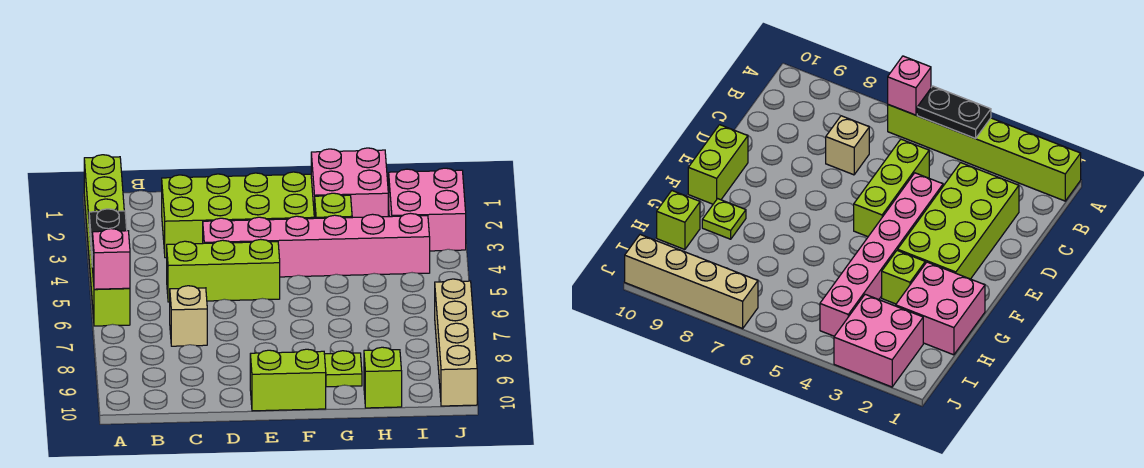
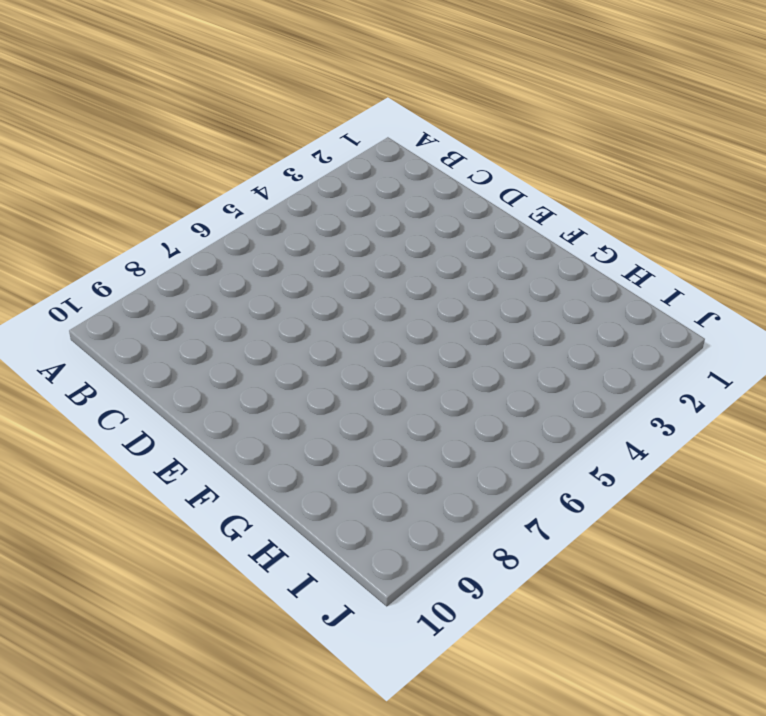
none -> lime brick A1:A6 level 1
none -> lime brick C2:F3 level 1
none -> lime brick C5:E5 level 1

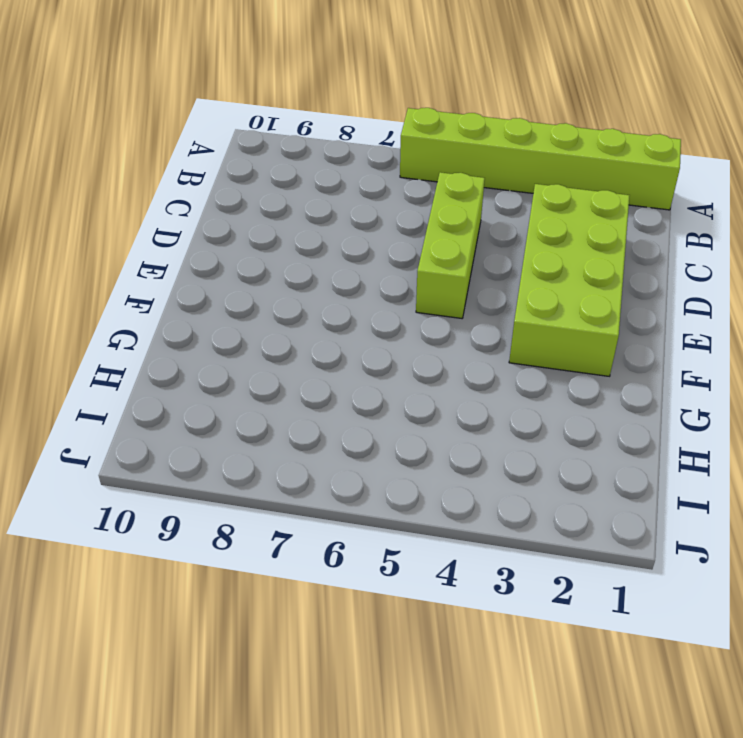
none -> tan brick C7 level 1
none -> pink brick D4:I4 level 1
none -> lime brick E10:F10 level 1

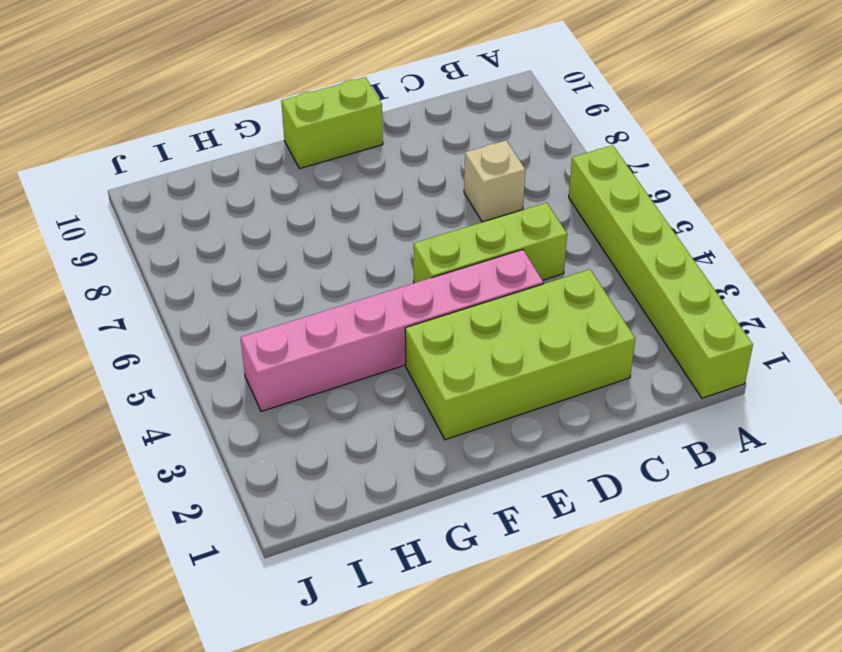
none -> pink brick G1:H2 level 1
none -> lime brick G3 level 1
none -> lime plate G9 level 1

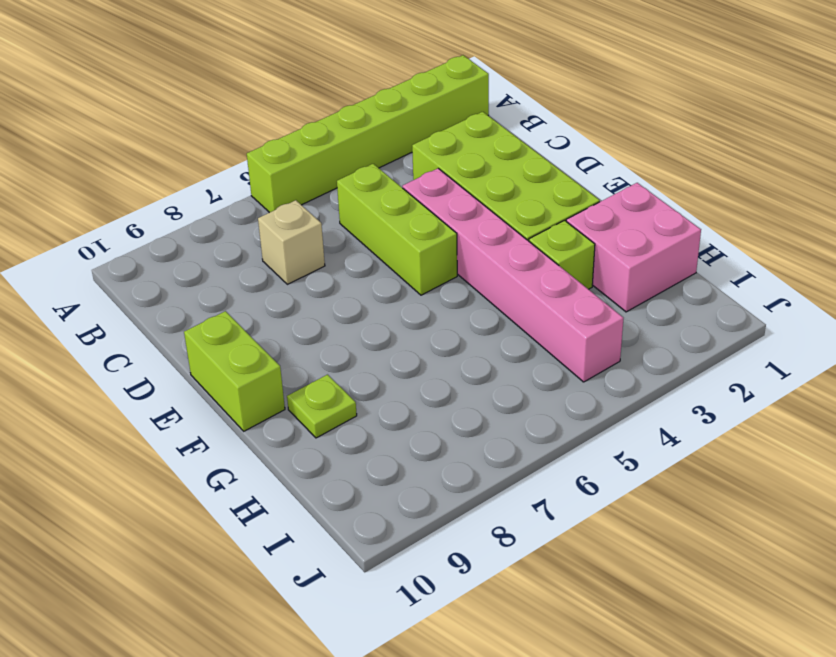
none -> lime brick H10 level 1
none -> pink brick I2:J3 level 1
none -> tan brick J7:J10 level 1

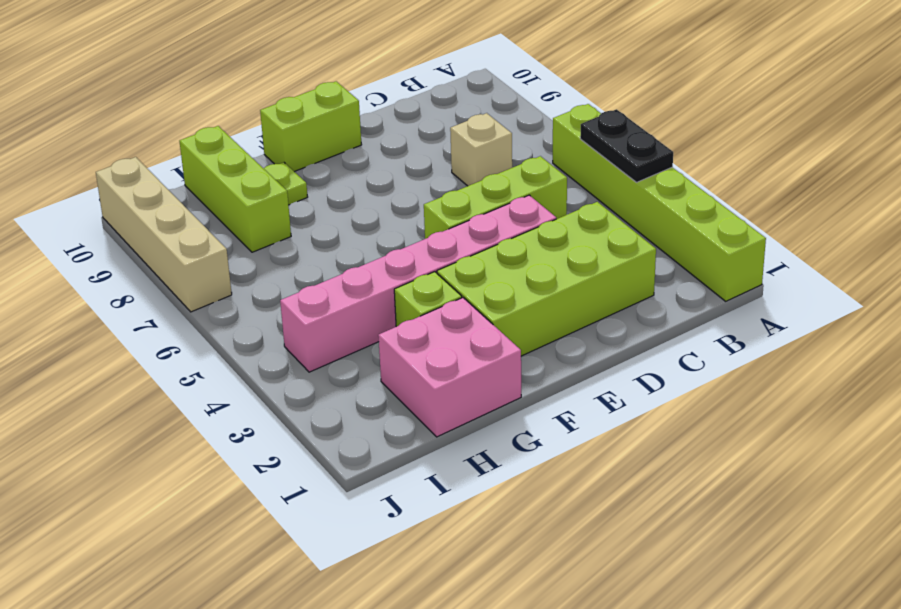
lime brick H8:H10 level 1 -> lime brick H10 level 1
none -> pink brick I2:J3 level 1
none -> pink brick A6 level 2

